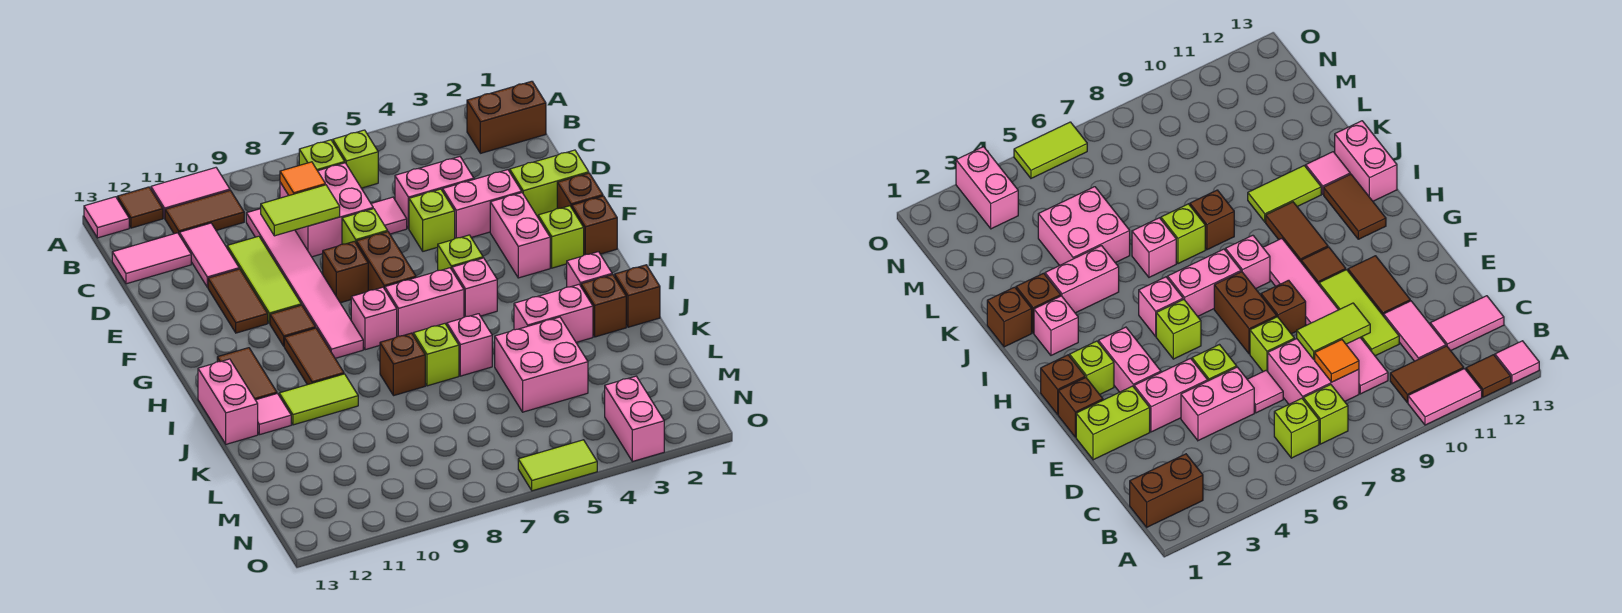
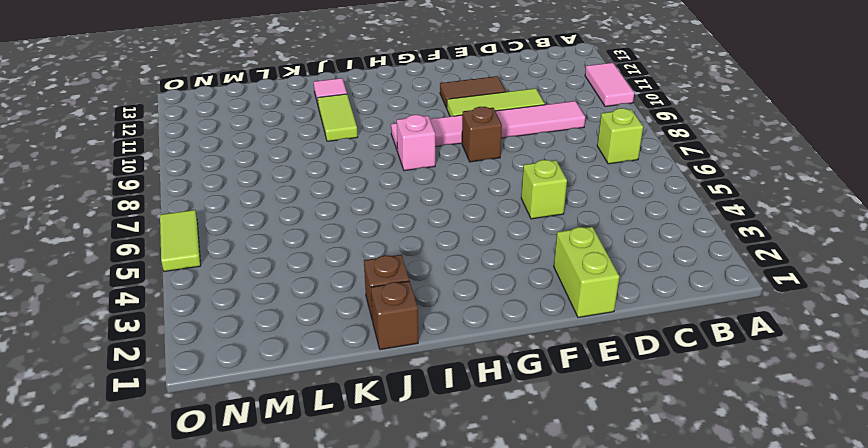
none -> brown tile A12 level 1
none -> pink tile A13 level 1
none -> brown brick B1:B2 level 1
none -> lime brick B6 level 1

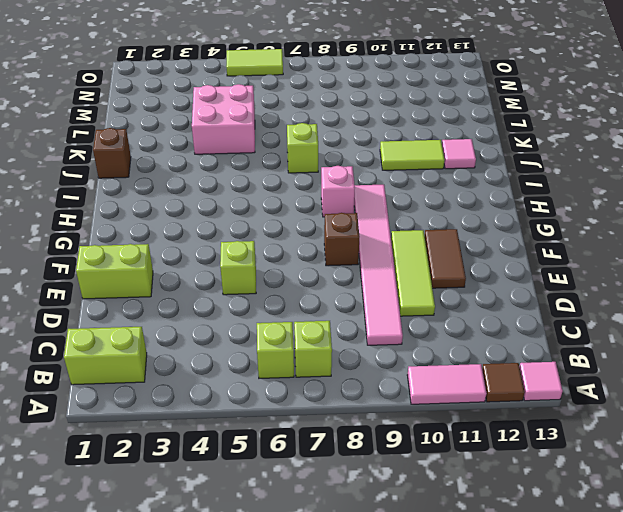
lime brick B1:B2 level 1 -> brown brick B1:B2 level 1
none -> brown tile B10:B11 level 1
none -> pink brick C7:D8 level 1
none -> pink tile C11:D11 level 1
none -> pink tile C12:C13 level 1

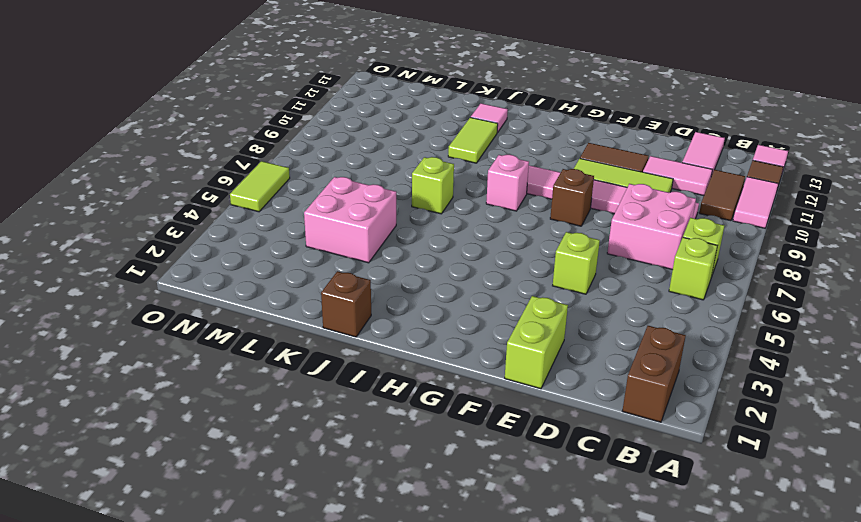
none -> pink brick D4:D5 level 1
none -> pink tile D6 level 1
none -> pink brick E3:E4 level 1
none -> lime brick E7 level 1

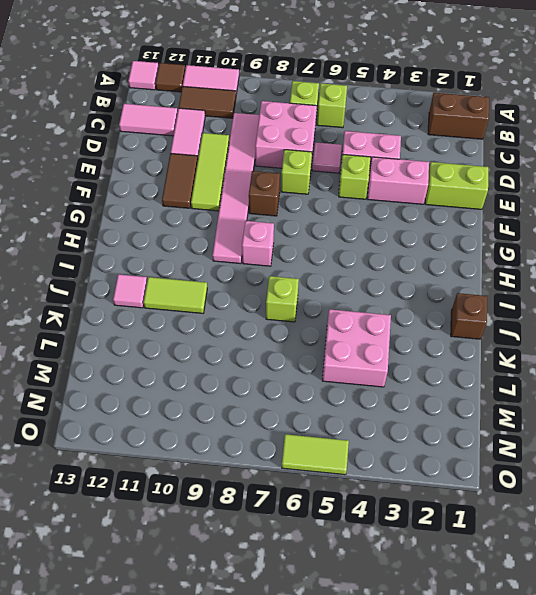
none -> brown brick F1 level 1
none -> pink brick F3:G3 level 1
none -> brown brick F7:G7 level 1
none -> brown brick G1 level 1

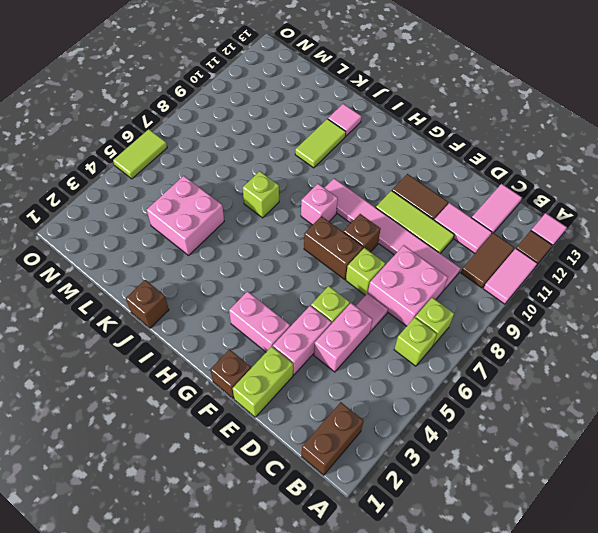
none -> brown brick G1 level 1
none -> lime brick G2 level 1
none -> lime brick G5 level 1
none -> brown tile G10 level 1

